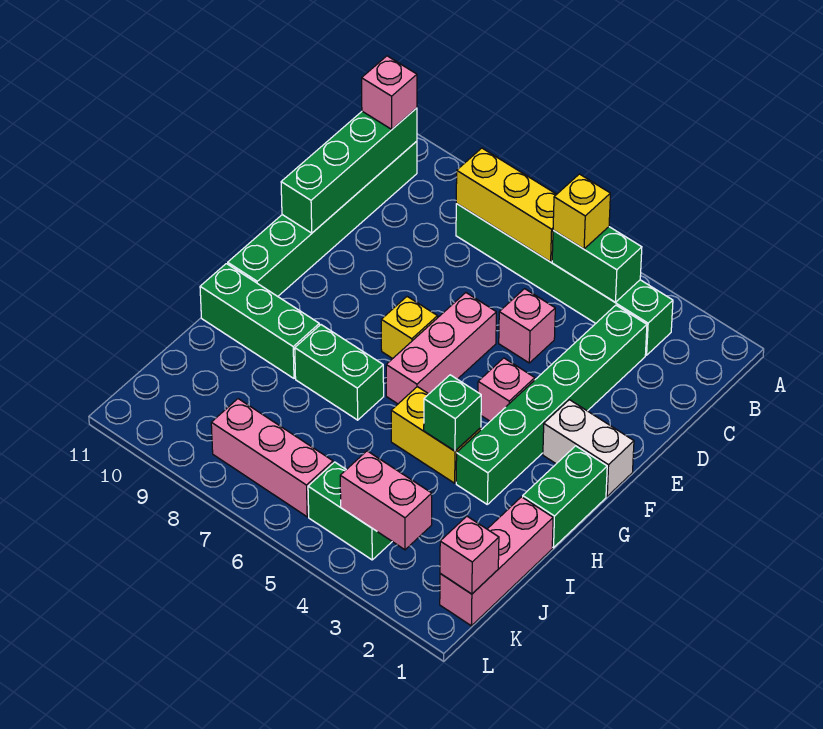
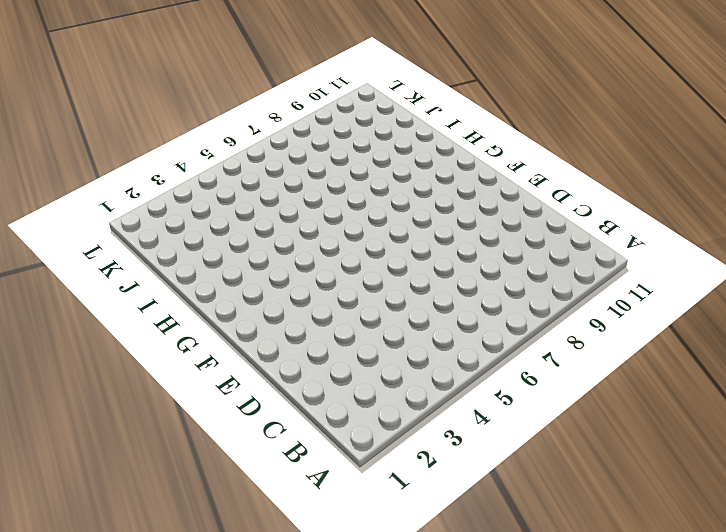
none -> green brick B3:B8 level 1
none -> green brick B11:G11 level 1
none -> green brick C3:H3 level 1

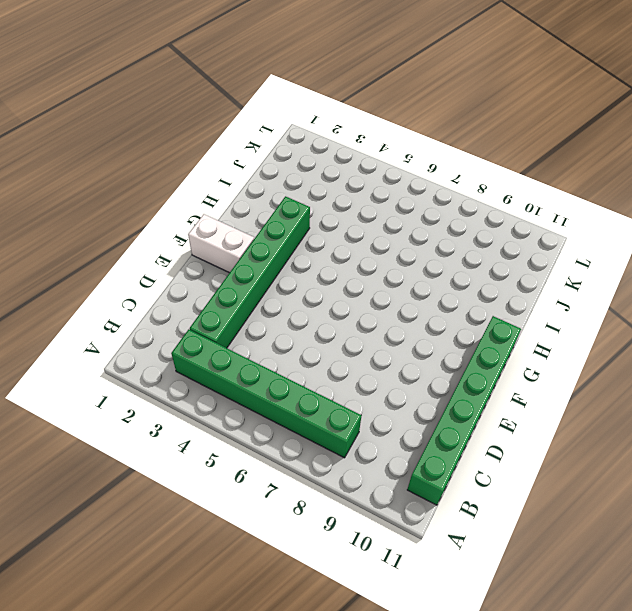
none -> pink brick D5 level 1
none -> pink brick E6:G6 level 1
none -> pink brick F4 level 1

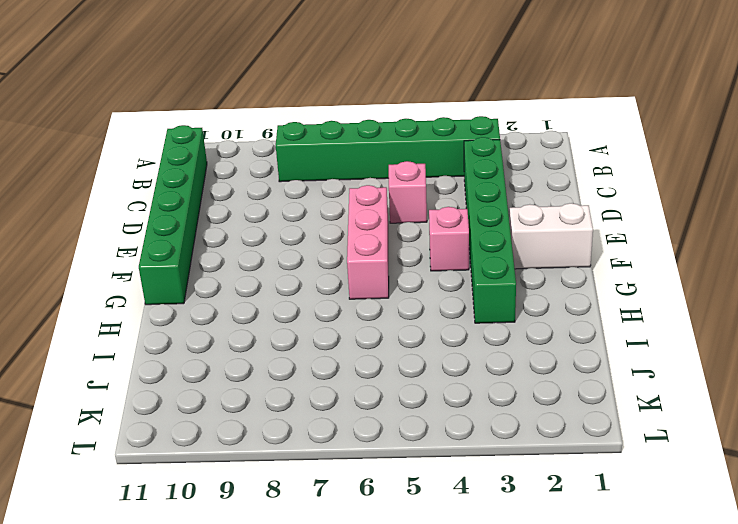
none -> yellow brick F7 level 1
none -> green brick G1:H1 level 1
none -> yellow brick H4:H5 level 1

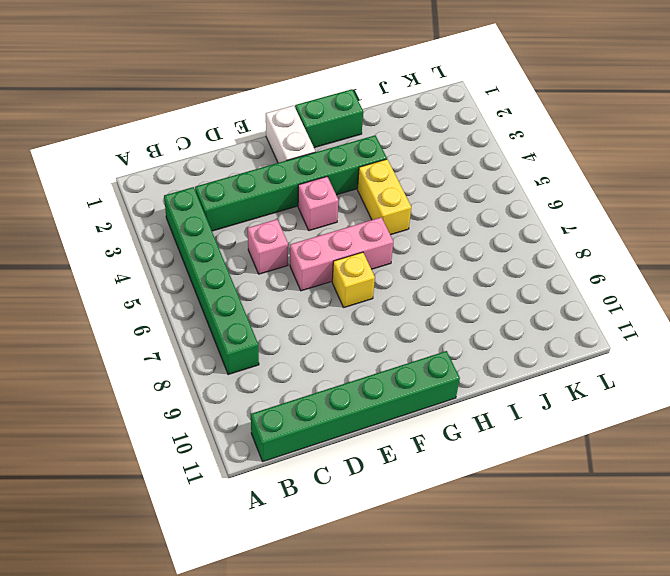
none -> green brick H7:H8 level 1
none -> green brick H9:H11 level 1
none -> pink brick I1:K1 level 1

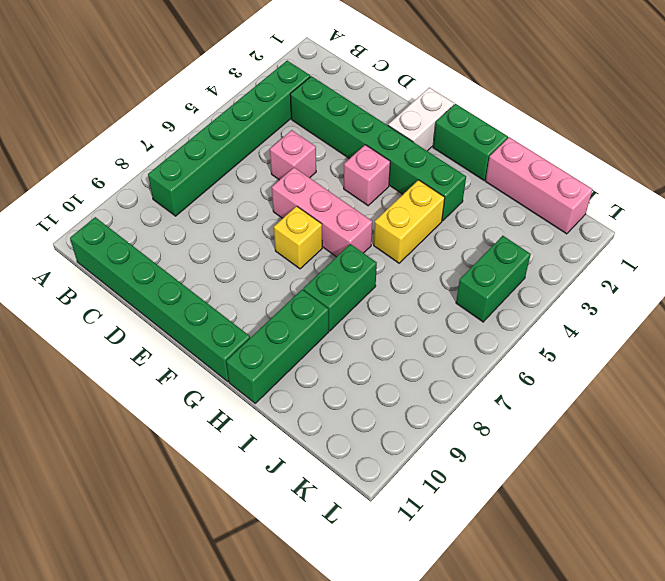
none -> pink brick K6:K8 level 1
none -> green brick B4:B5 level 2
none -> yellow brick B6:B8 level 2

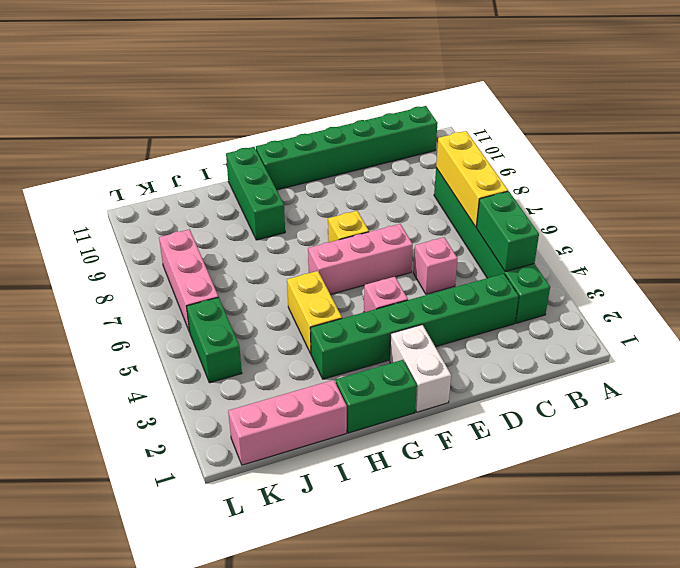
none -> green brick H7:H8 level 1
none -> green brick B11:E11 level 2
none -> green brick H4 level 2

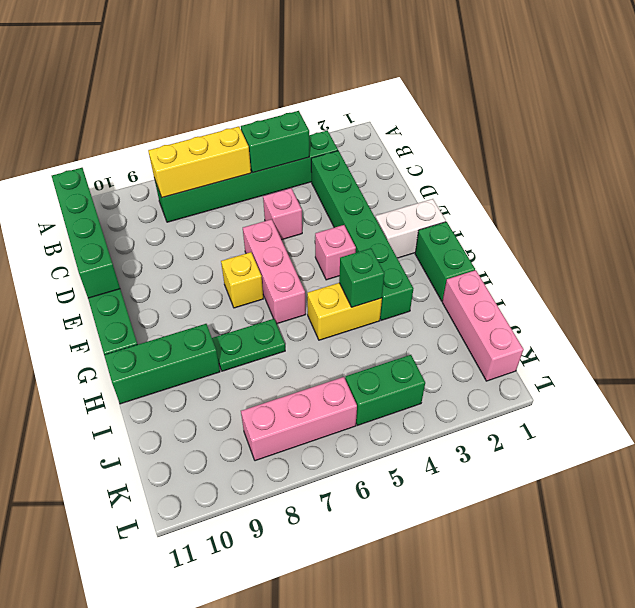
green plate H7:H8 level 1 -> green brick H7:H8 level 1
none -> pink brick K1 level 2
none -> pink brick K3:K4 level 2
none -> yellow brick B5 level 3

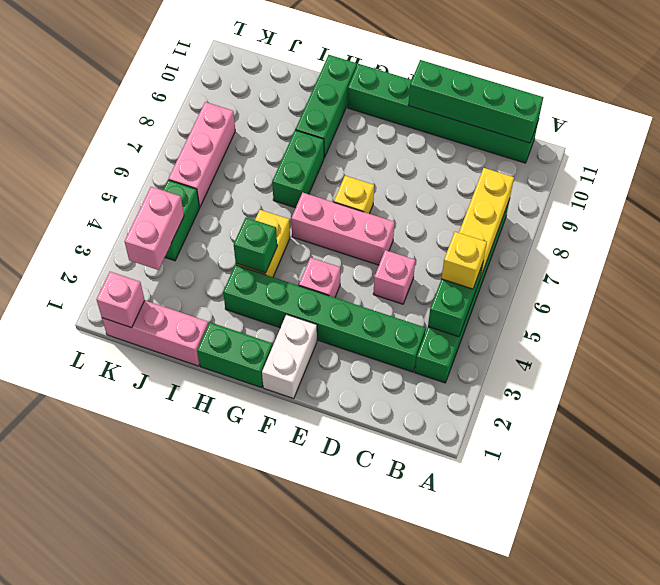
none -> pink brick B11 level 3

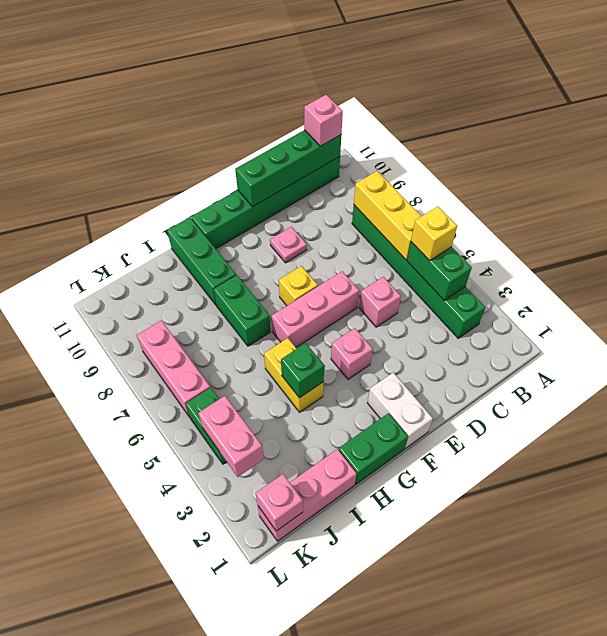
pink plate E9 level 1 -> none
none -> green brick C3:H3 level 1

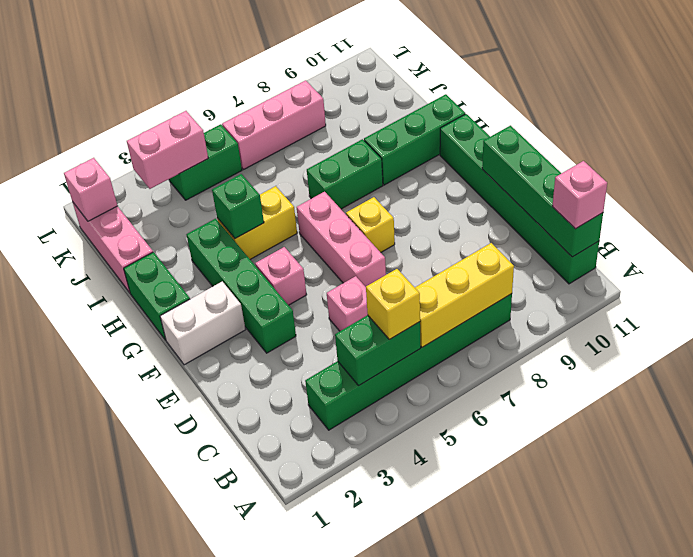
green brick E3:H3 level 1 -> green brick C3:H3 level 1

